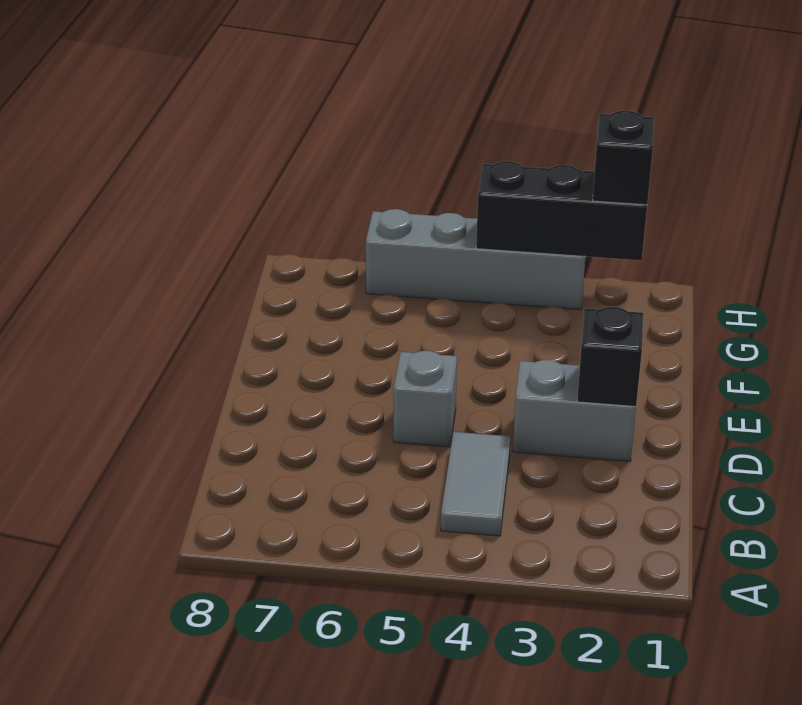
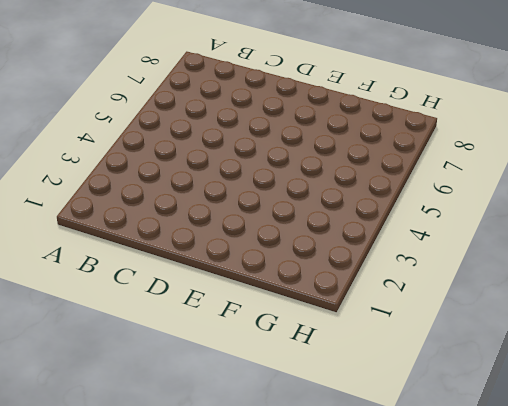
none -> grey tile B4:C4 level 1
none -> grey brick D2:D3 level 1

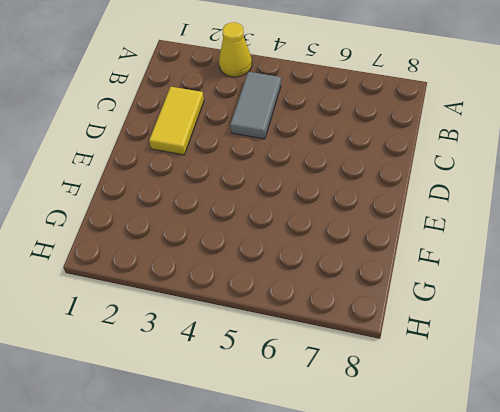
yellow cone A3 level 1 -> none
yellow tile C2:D2 level 1 -> grey brick D2:D3 level 1
none -> grey brick D5 level 1
none -> grey brick H3:H6 level 1

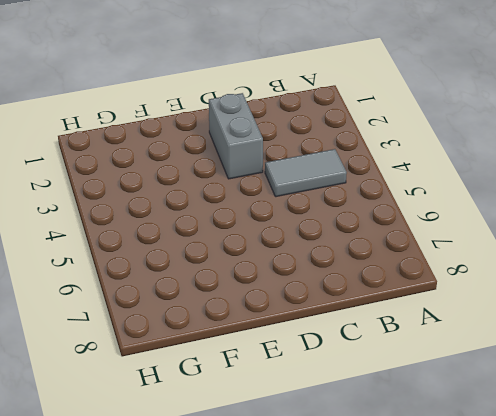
none -> grey brick D5 level 1
none -> grey brick H3:H6 level 1

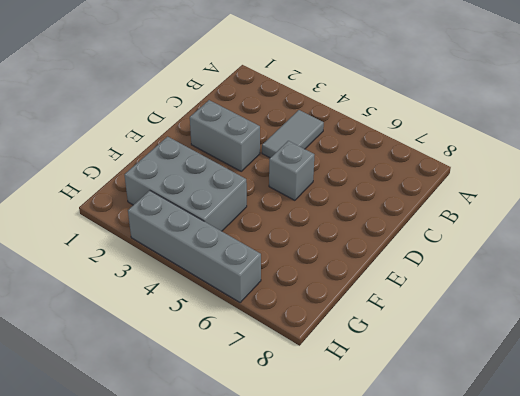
grey brick F2:G4 level 1 -> none
none -> black brick D2 level 2
none -> black brick H2:H4 level 2

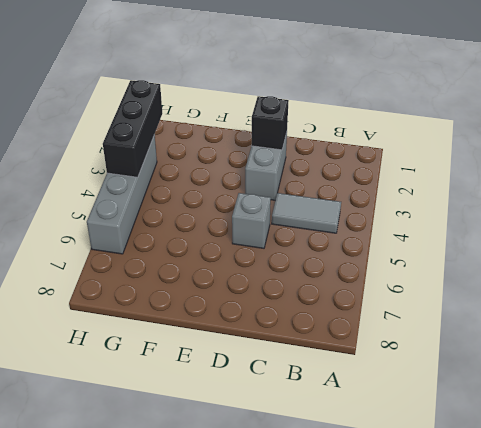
none -> black brick H2 level 3

